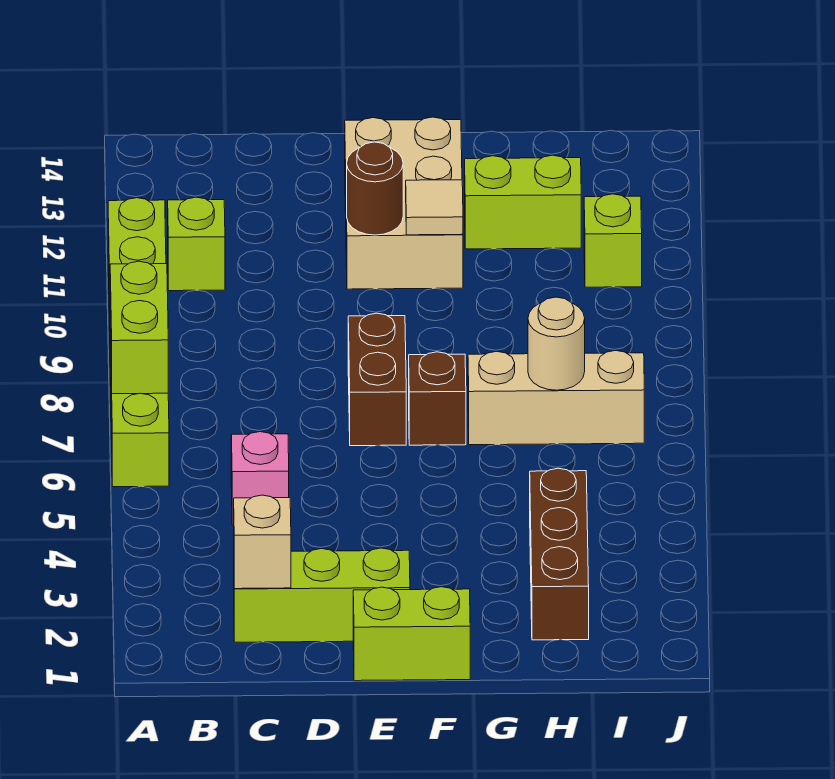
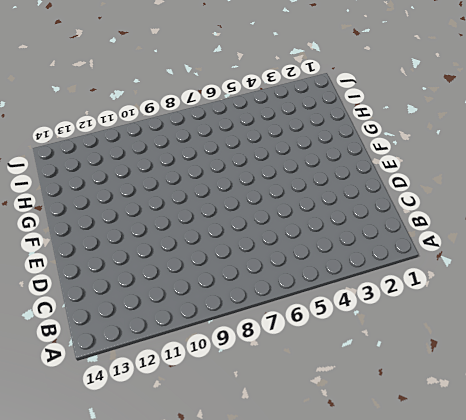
none -> lime brick A6:A11 level 1
none -> lime brick B11 level 1
none -> lime brick C2:E2 level 1

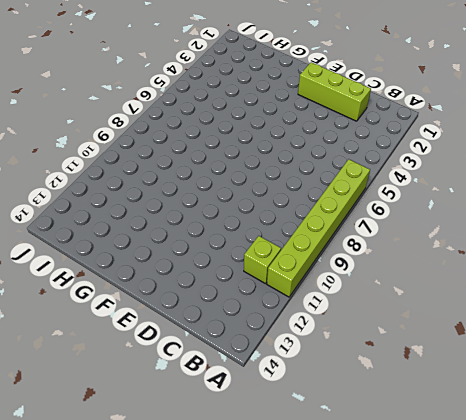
none -> pink brick C5 level 1
none -> lime brick E1:F1 level 1
none -> brown brick E7:E8 level 1

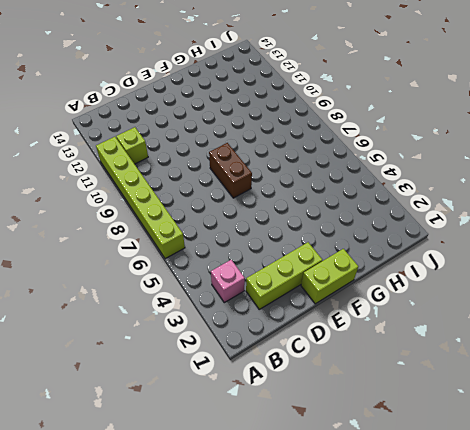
pink brick B3 level 1 -> pink brick C5 level 1
none -> tan brick E11:F13 level 1
none -> brown brick F7 level 1
none -> tan brick G7:I7 level 1

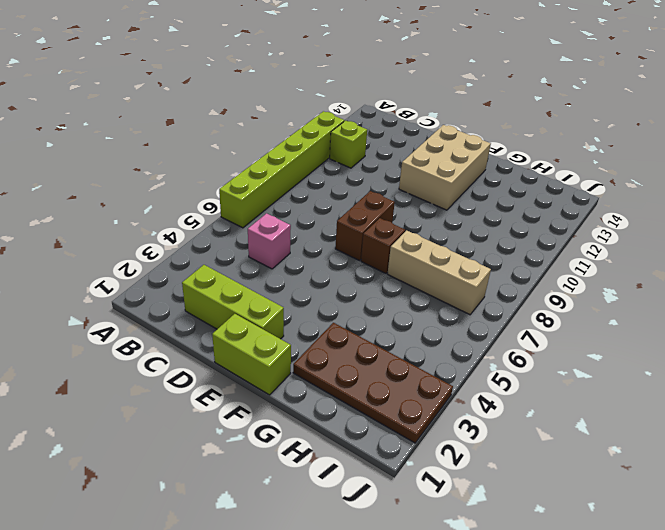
brown plate G2:J3 level 1 -> brown brick H2:H4 level 1
none -> lime brick G12:H12 level 1
none -> lime brick I11 level 1
none -> lime brick A7:A8 level 2

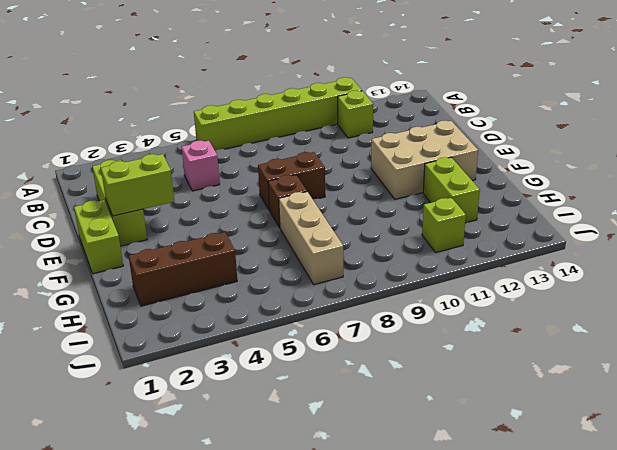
lime brick E2:E3 level 2 -> lime brick A7:A8 level 2
none -> tan brick C2 level 2
none -> brown round brick E11 level 2
none -> tan tile F11 level 2

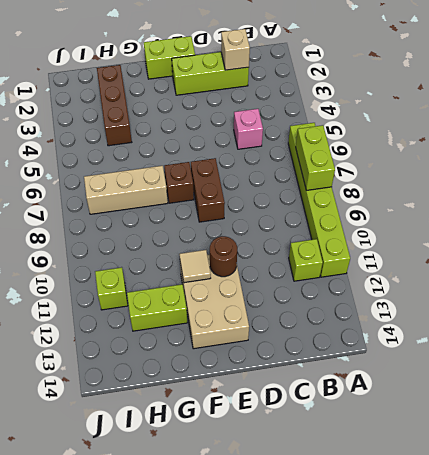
none -> tan round brick H7 level 2

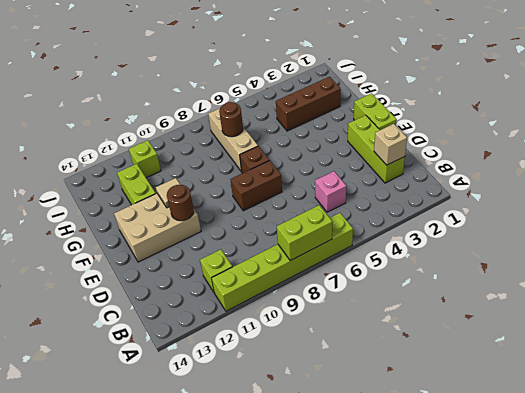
brown round brick H7 level 2 -> tan round brick H7 level 2

